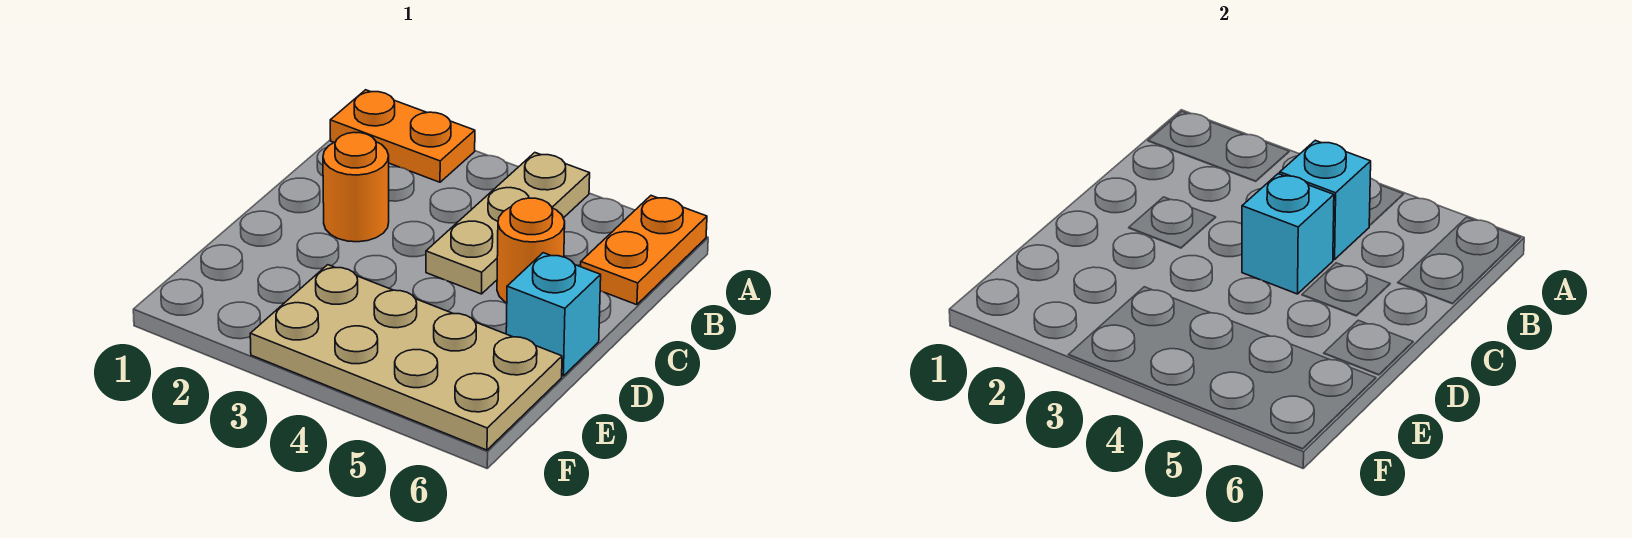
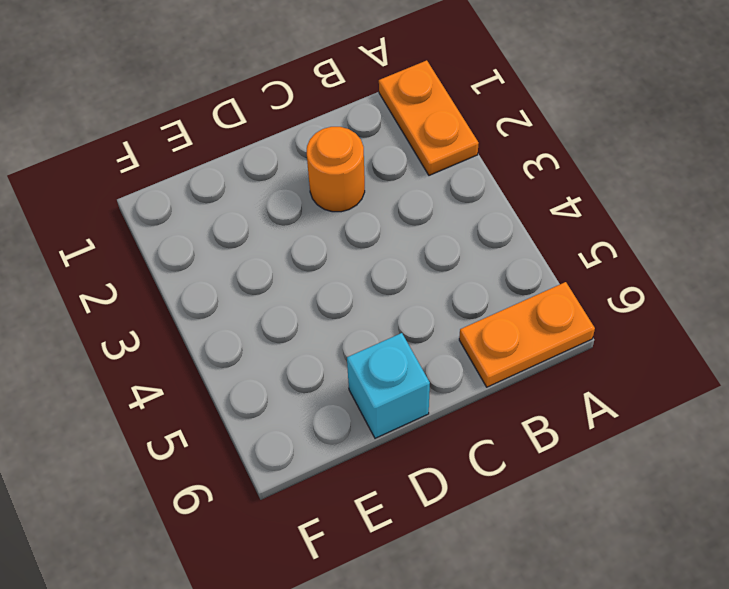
none -> tan plate A4:C4 level 1
none -> orange round brick C5 level 1

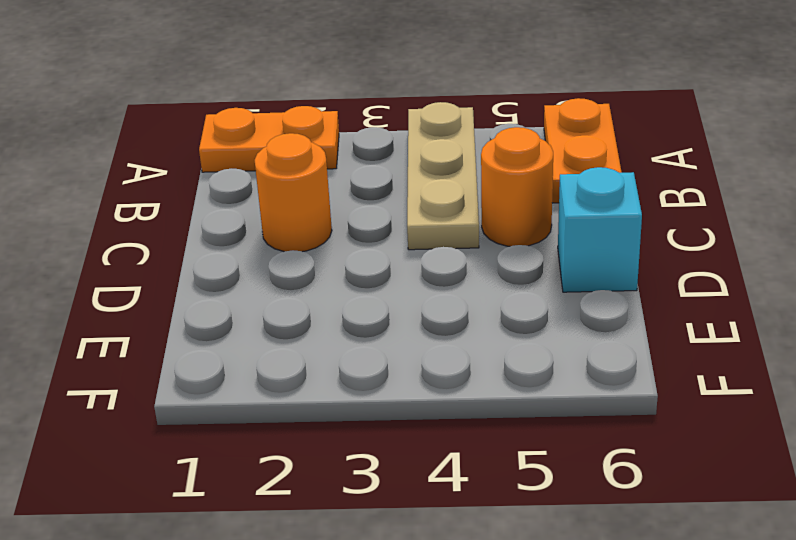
none -> tan plate E3:F6 level 1
none -> cyan brick B4 level 2

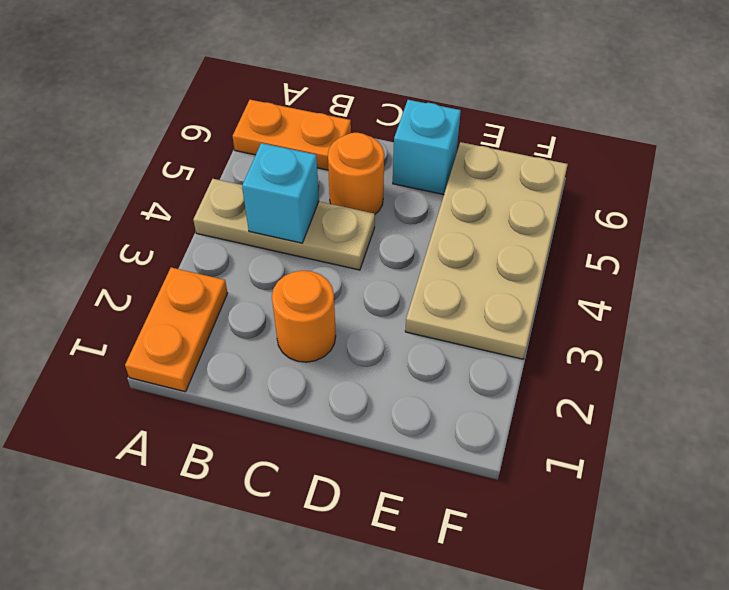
none -> cyan brick C4 level 2

